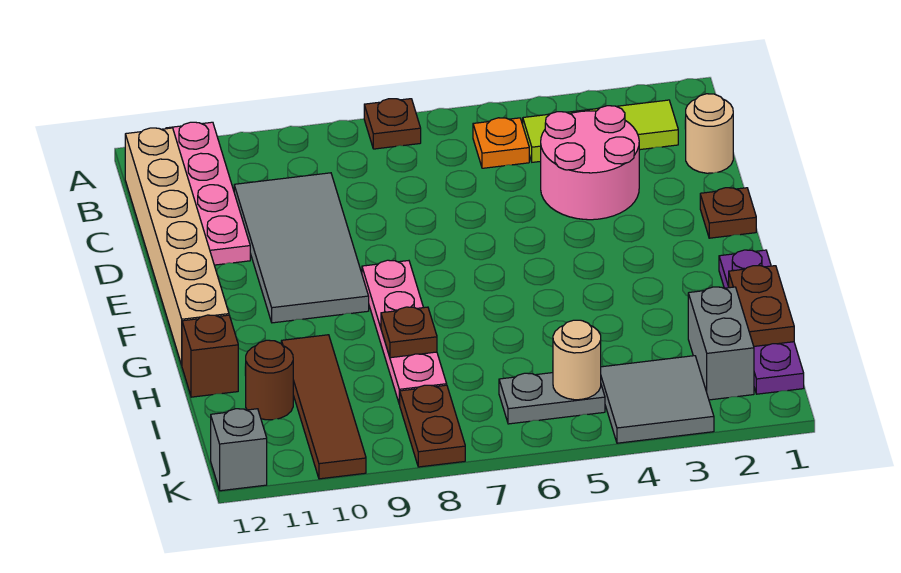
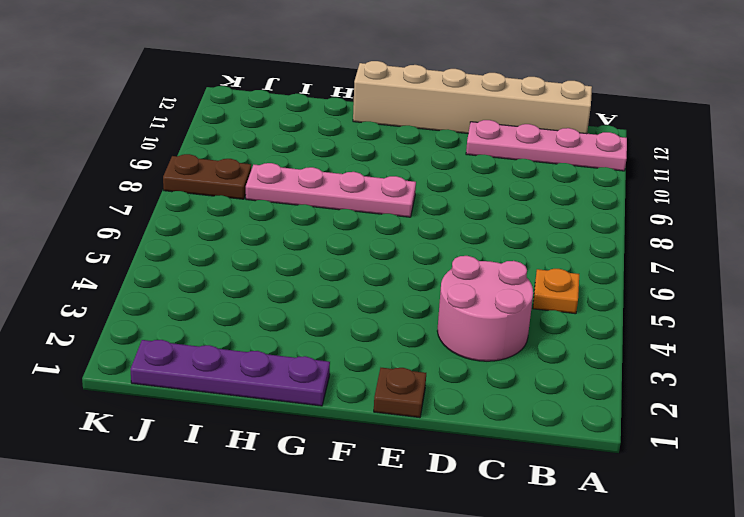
none -> brown plate A7 level 1
none -> lime tile B2:B4 level 1
none -> tan round brick C1 level 1

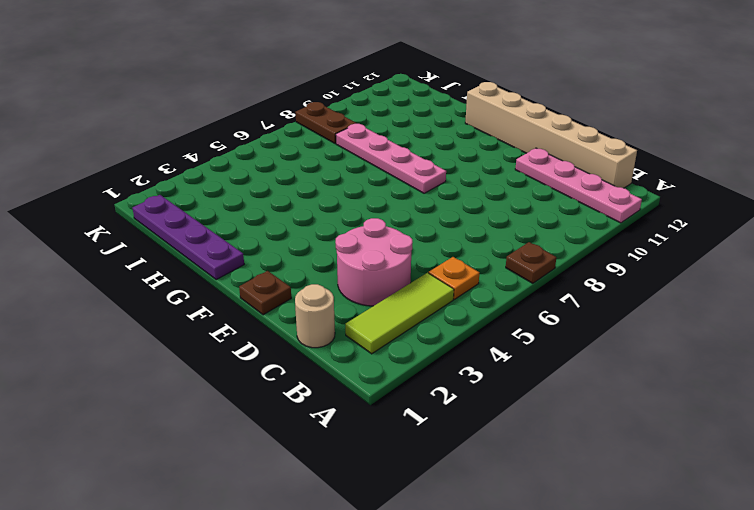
none -> grey tile C9:F10 level 1
none -> brown tile H10:K10 level 1
none -> brown brick H12 level 1

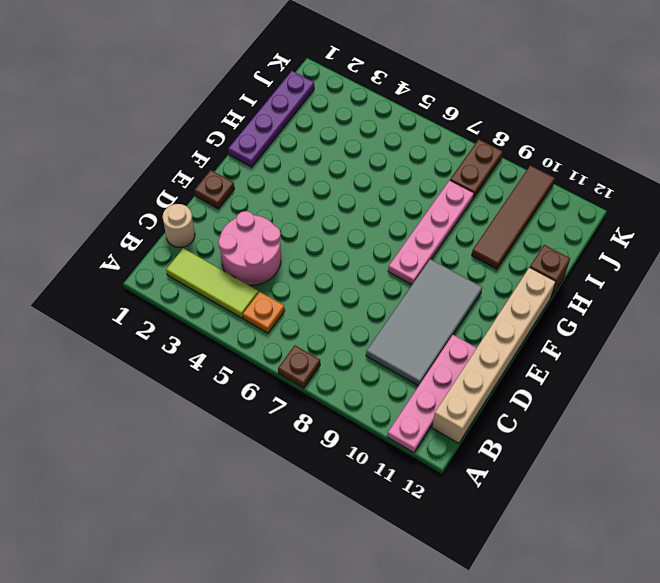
none -> grey brick I2:J2 level 1
none -> brown round brick I11 level 1
none -> grey tile J3:K4 level 1

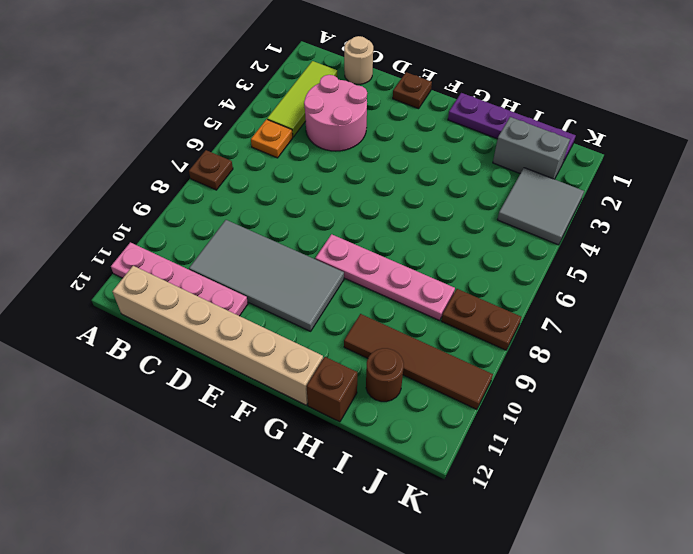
none -> grey plate J5:J6 level 1
none -> grey brick K12 level 1
none -> brown plate H1:I1 level 2

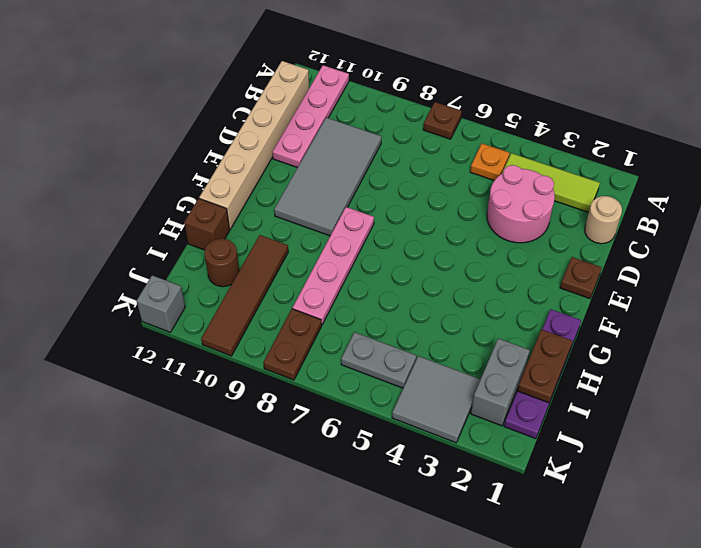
none -> brown plate H8 level 2
none -> tan round brick J5 level 2

